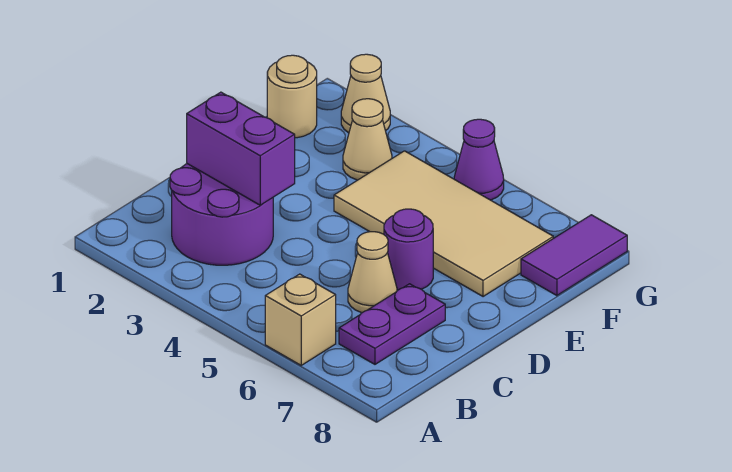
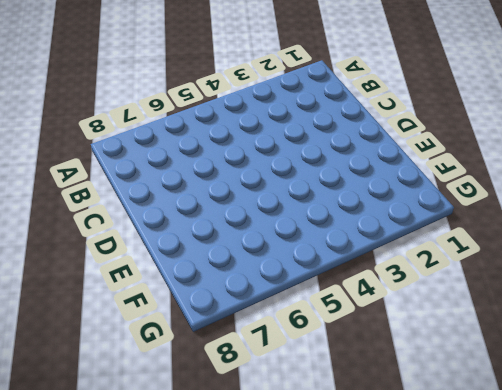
none -> tan brick A6 level 1
none -> purple round brick B2:C3 level 1
none -> purple plate B7:C7 level 1

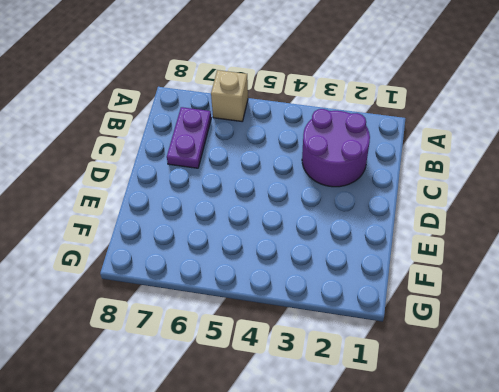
none -> tan cone C6 level 1
none -> purple round brick D6 level 1
none -> tan tile E4:F7 level 1

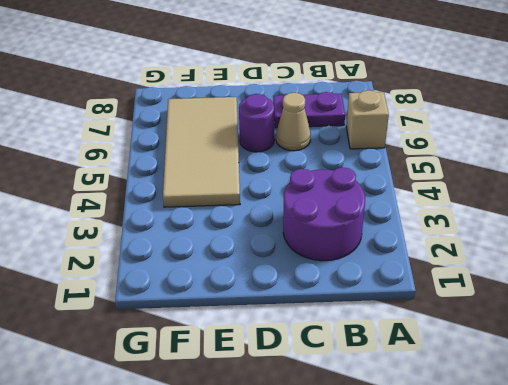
none -> tan round brick F1 level 1
none -> tan cone F3 level 1
none -> purple tile F8:G8 level 1

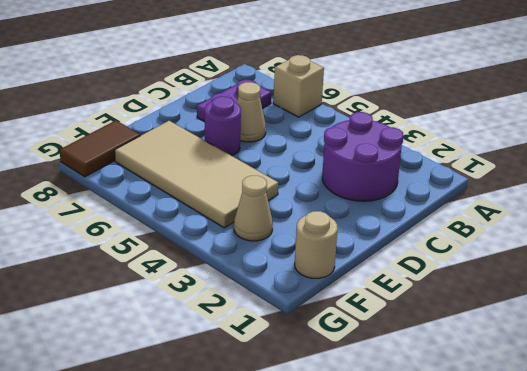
brown tile F8:G8 level 1 -> purple tile F8:G8 level 1
none -> tan cone G2 level 1
none -> purple cone G5 level 1
none -> purple brick C2:C3 level 2

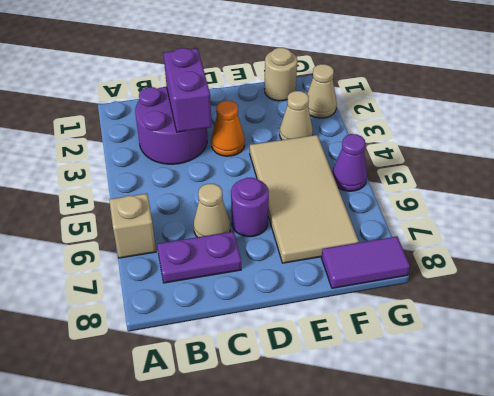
orange cone D3 level 1 -> none

